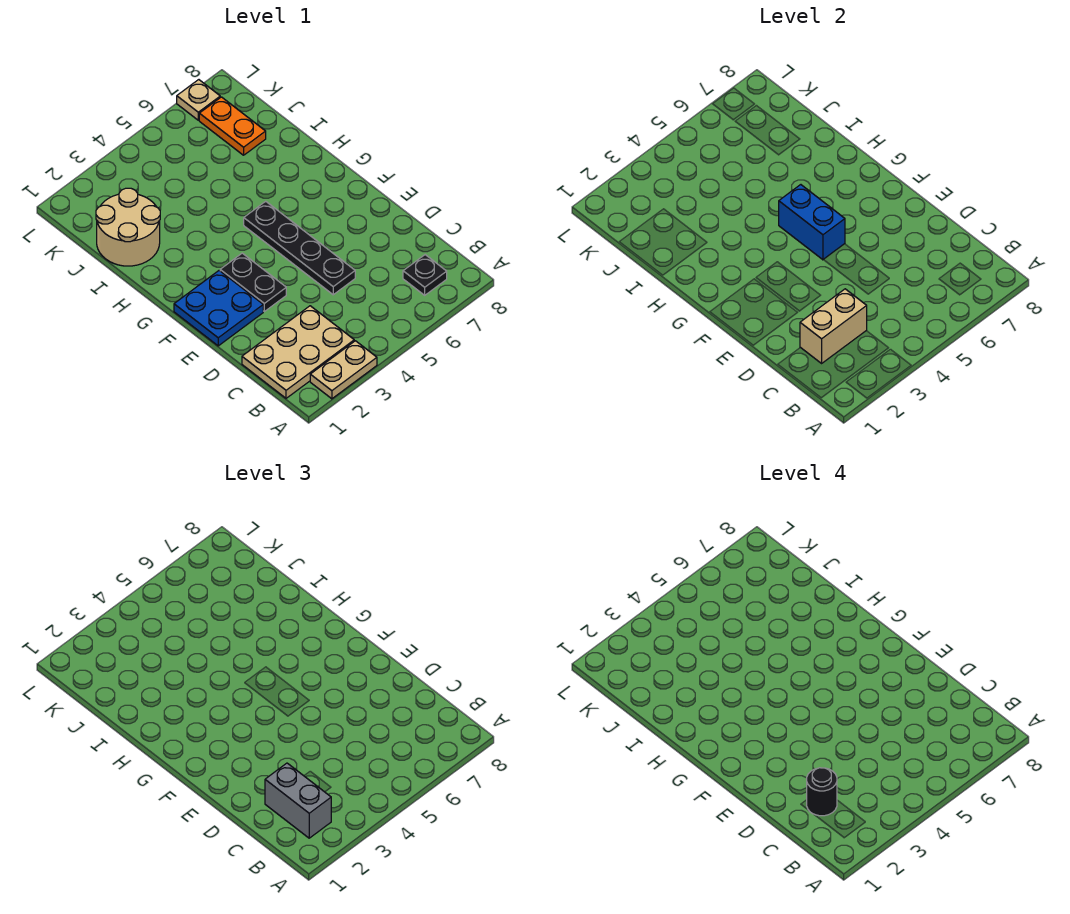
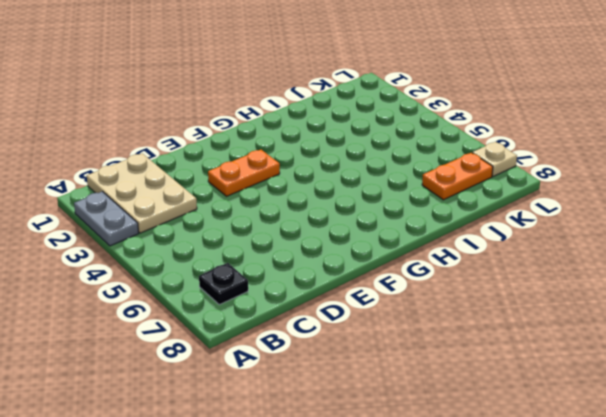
grey plate A2:A3 level 1 -> tan plate A2:A3 level 1
orange plate E3:F3 level 1 -> black plate E3:F3 level 1
none -> black plate D5:G5 level 1
none -> blue plate E1:F2 level 1
none -> tan round brick I1:J2 level 1

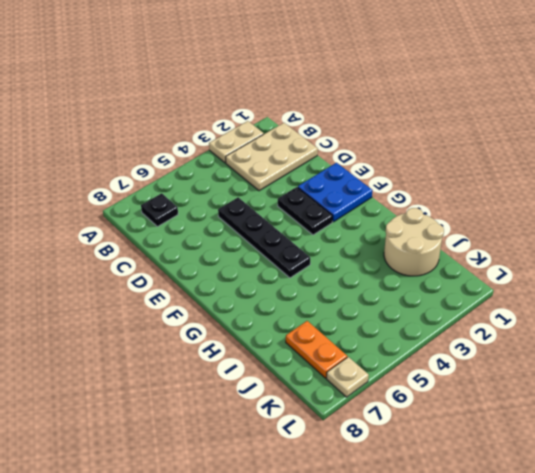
none -> tan brick C2:C3 level 2
none -> blue brick F5:G5 level 2
none -> grey brick B2:C2 level 3

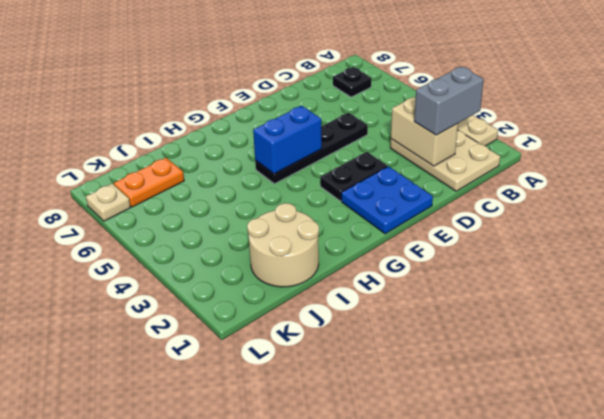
none -> black round brick C2 level 4

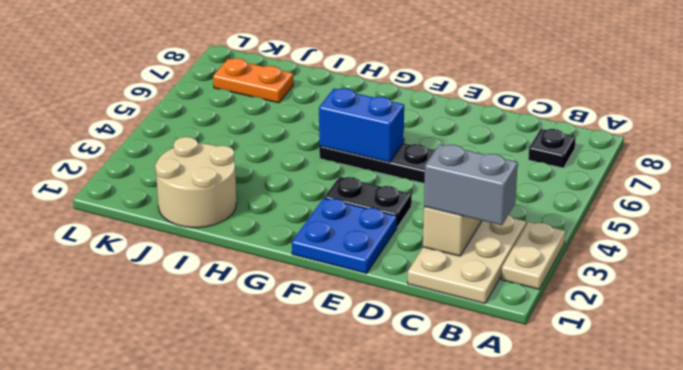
none -> tan plate L7 level 1
none -> black round brick C2 level 4

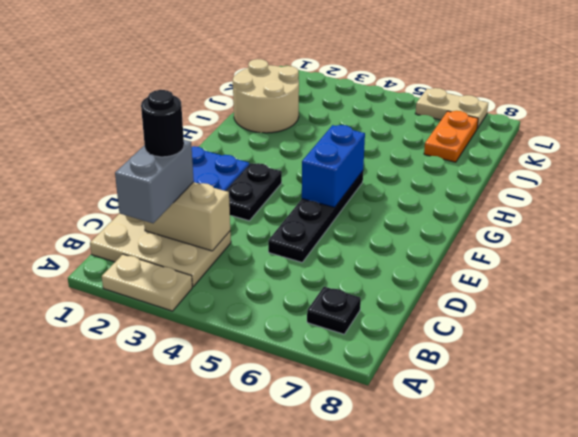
tan plate L6:L7 level 1 -> tan plate L7 level 1

